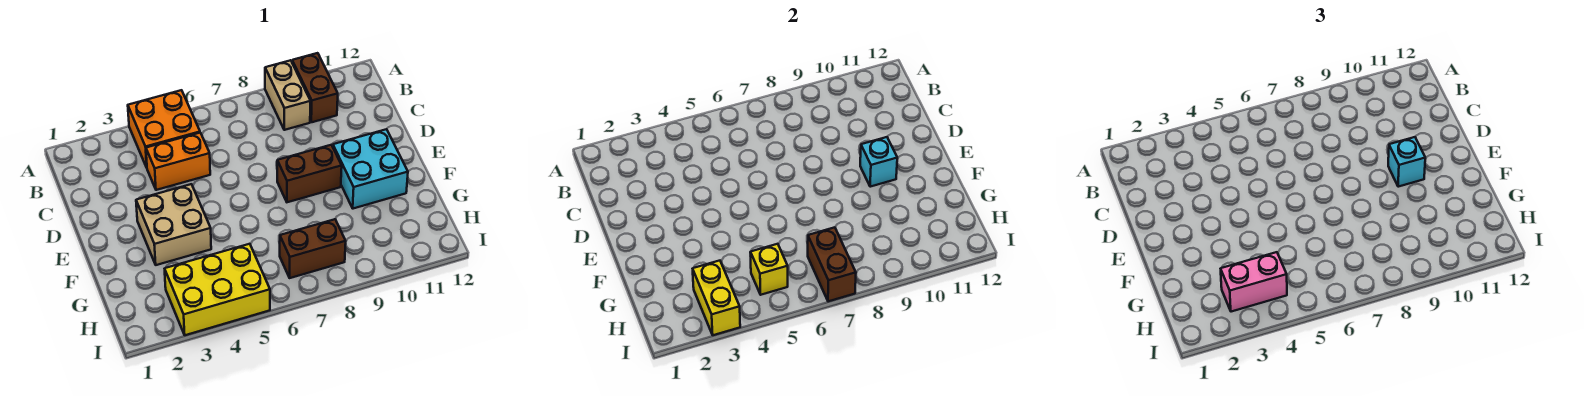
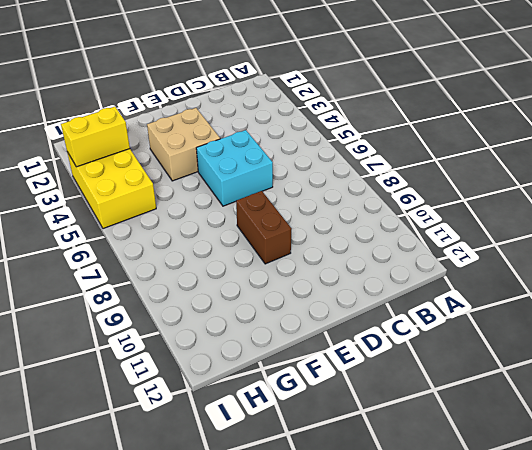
cyan brick D5:E6 level 1 -> cyan brick E10:F11 level 1
none -> orange brick A4:B5 level 1
none -> tan brick A9:B9 level 1
none -> brown brick A10:B10 level 1

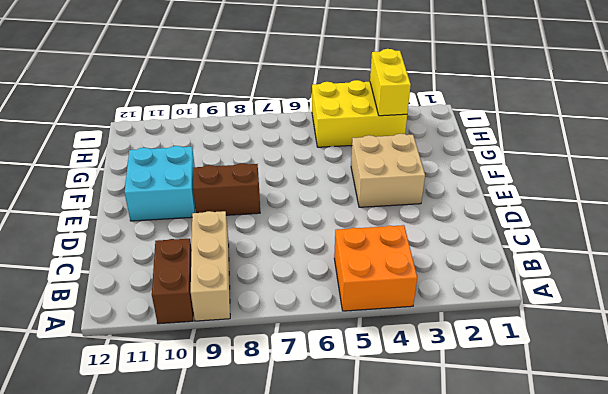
tan brick A9:C9 level 1 -> tan brick A9:B9 level 1
none -> orange brick C4:C5 level 1
none -> brown brick H7:H8 level 1
none -> cyan brick E10 level 2

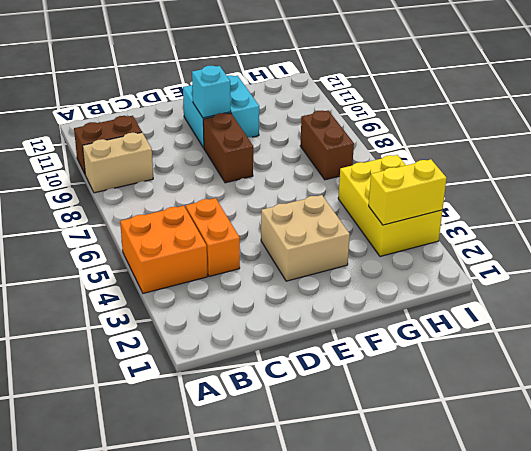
none -> yellow brick H5 level 2
none -> brown brick H7:I7 level 2
none -> cyan brick E10 level 3

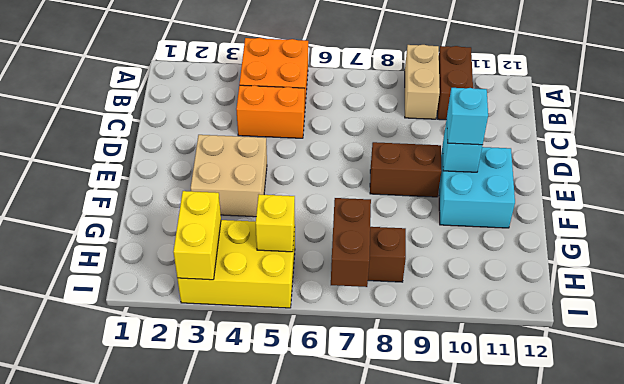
none -> pink brick H3:H4 level 3

